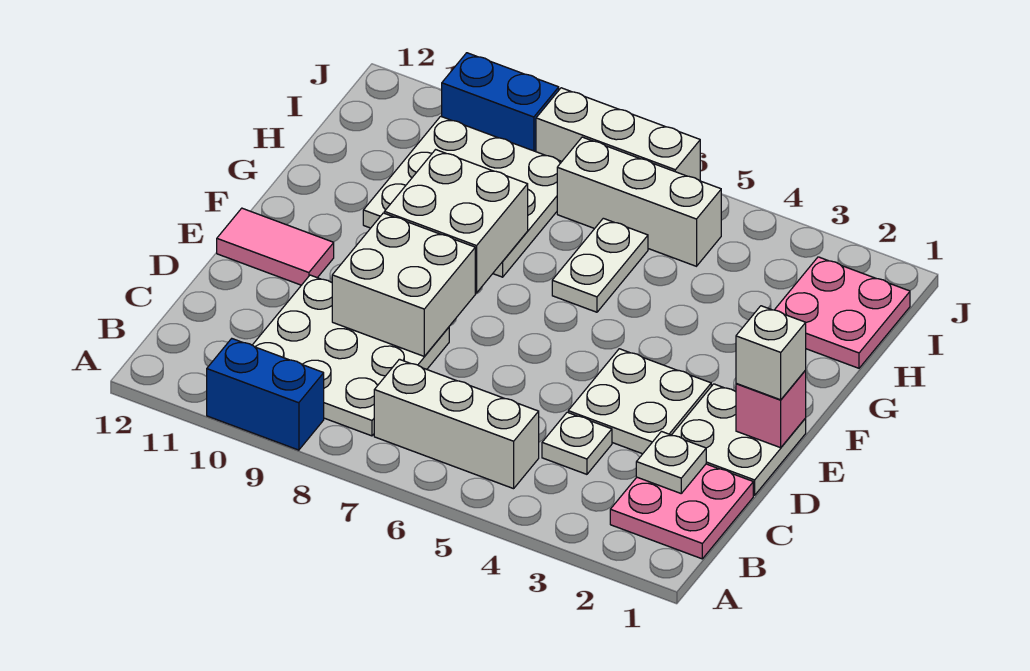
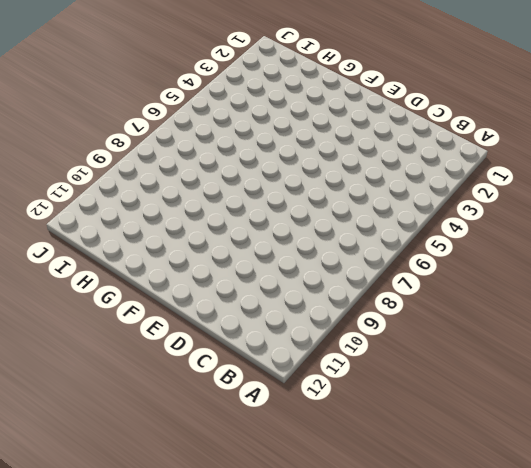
none -> blue brick A9:A10 level 1
none -> pink plate B1:C2 level 1
none -> white brick B5:B7 level 1

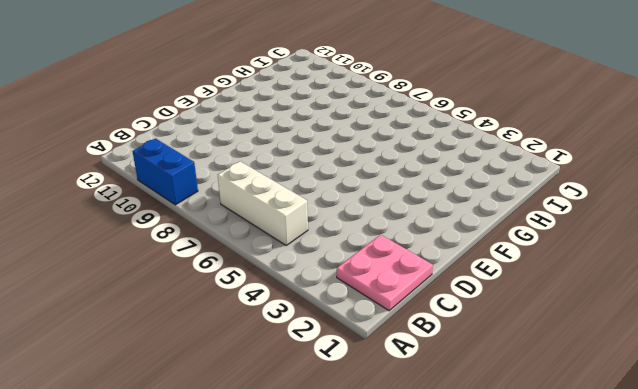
none -> white plate B8:D10 level 1
none -> white plate C4 level 1
none -> white plate D1:E2 level 1

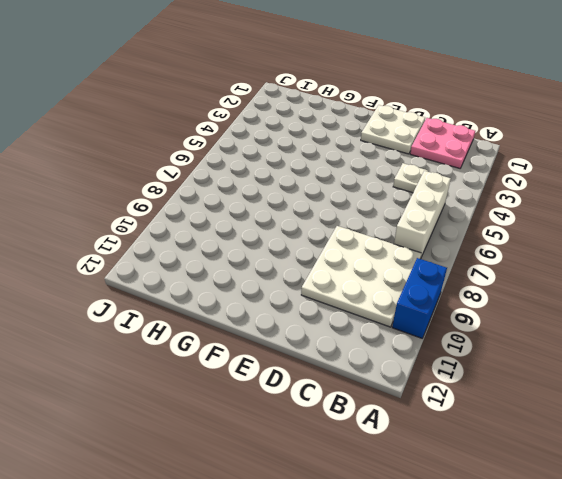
none -> white plate D3:E4 level 1
none -> pink tile E11:E12 level 1
none -> white plate G6:H6 level 1

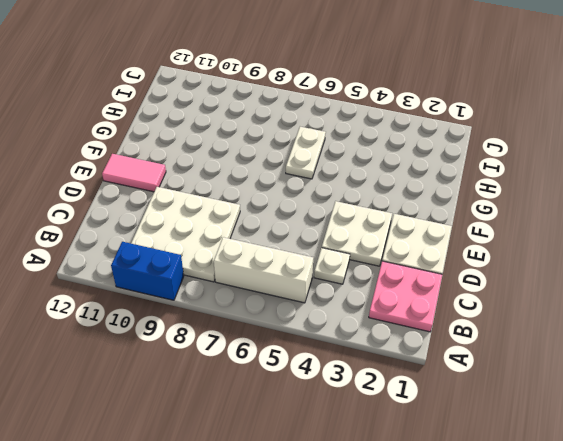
none -> white plate G8:I10 level 1
none -> pink plate H1:I2 level 1
none -> white brick I5:I7 level 1

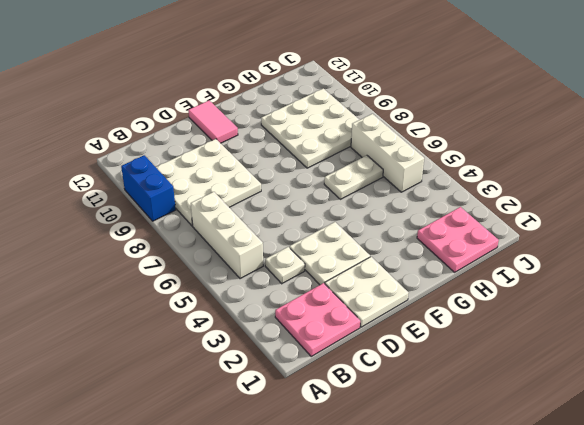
none -> white brick J6:J8 level 1
none -> blue brick J9:J10 level 1
none -> white plate C2 level 2

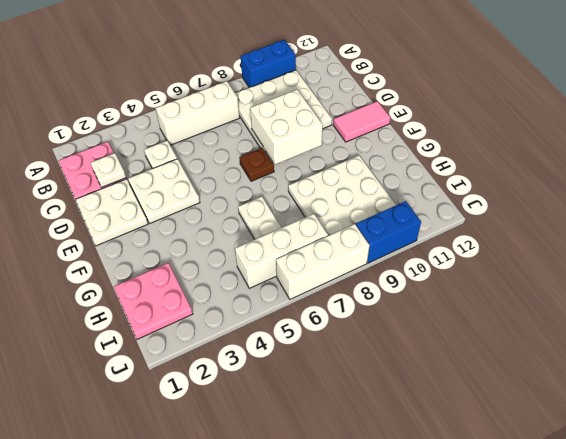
brown plate E7 level 1 -> none
none -> pink brick E1 level 2
none -> white brick F8:G9 level 2
none -> white brick E1 level 3

